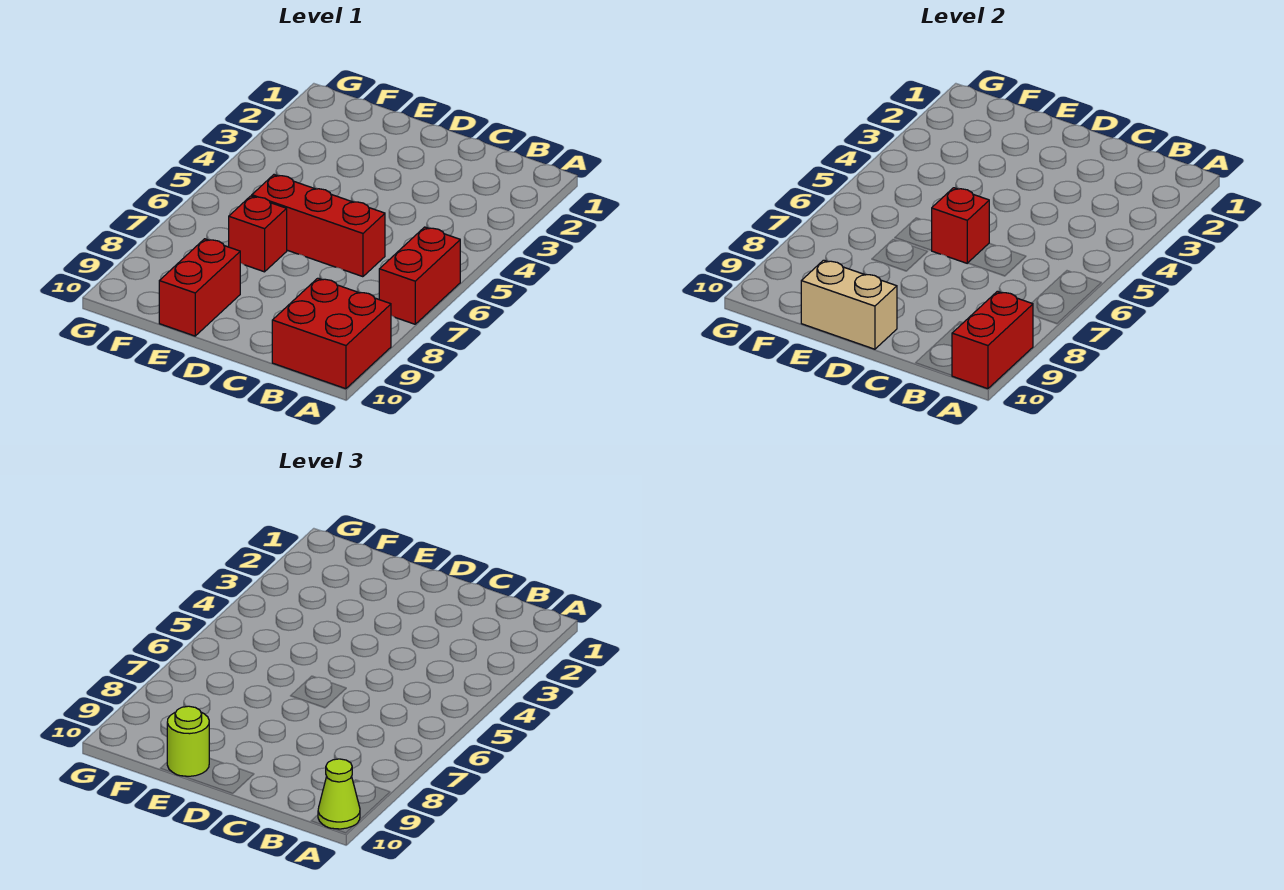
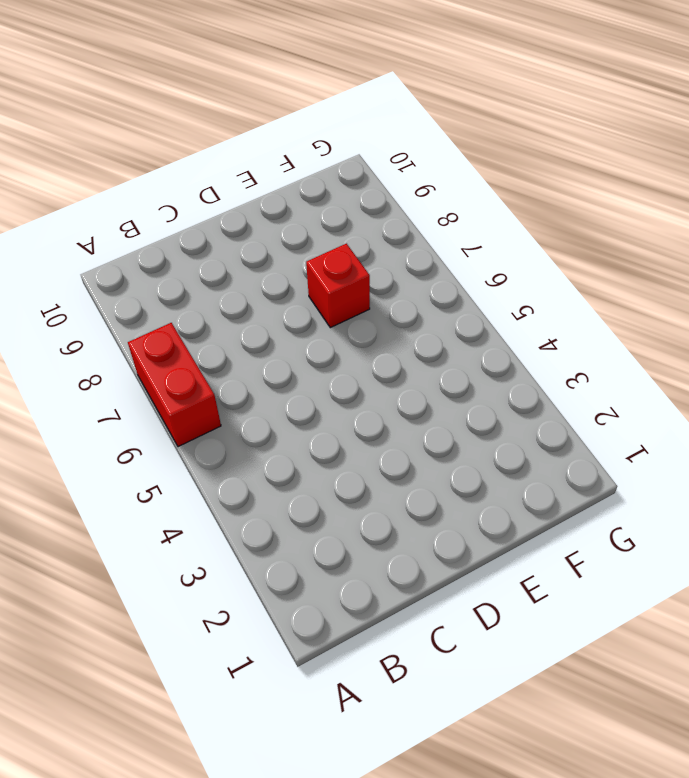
none -> red brick A9:B10 level 1
none -> red brick C6:E6 level 1

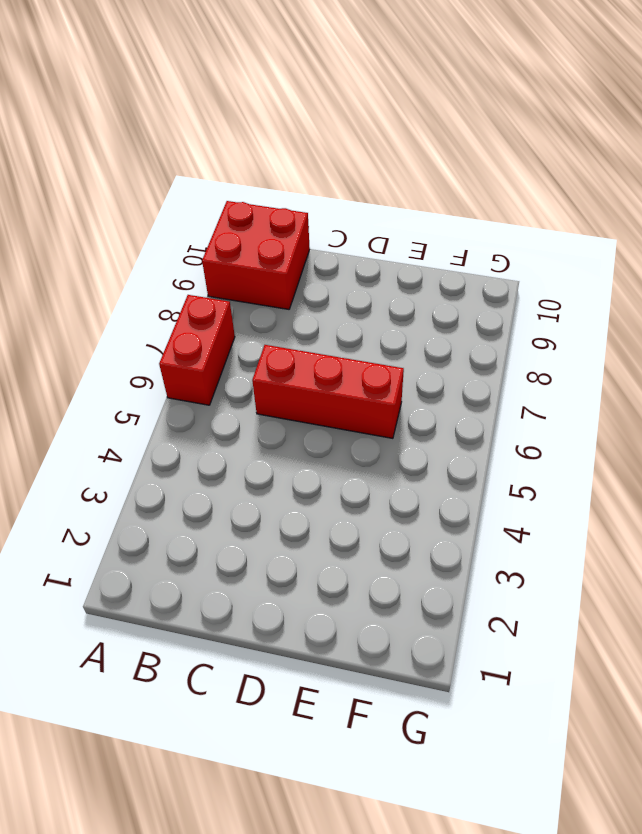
none -> red brick E7 level 1
none -> red brick E9:E10 level 1

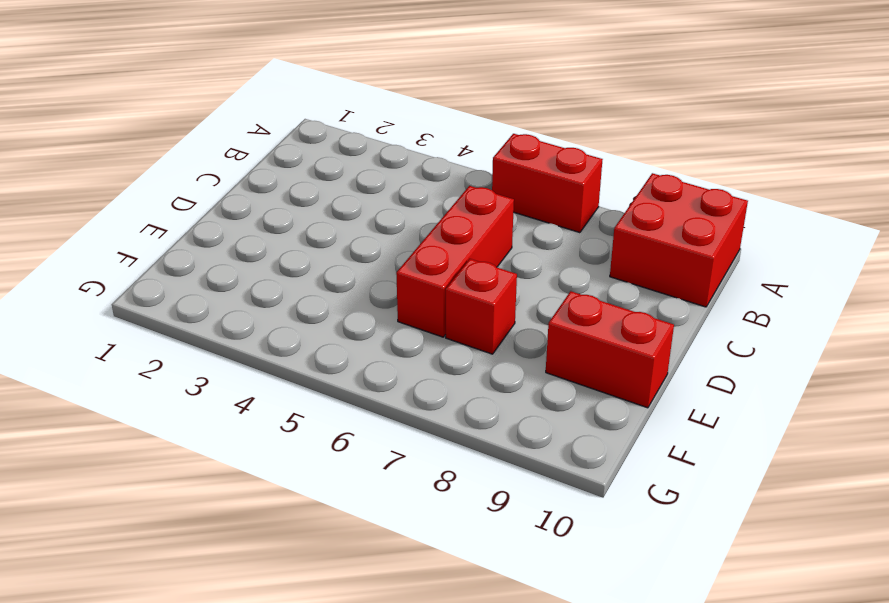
none -> red brick A9:A10 level 2
none -> red brick D6 level 2

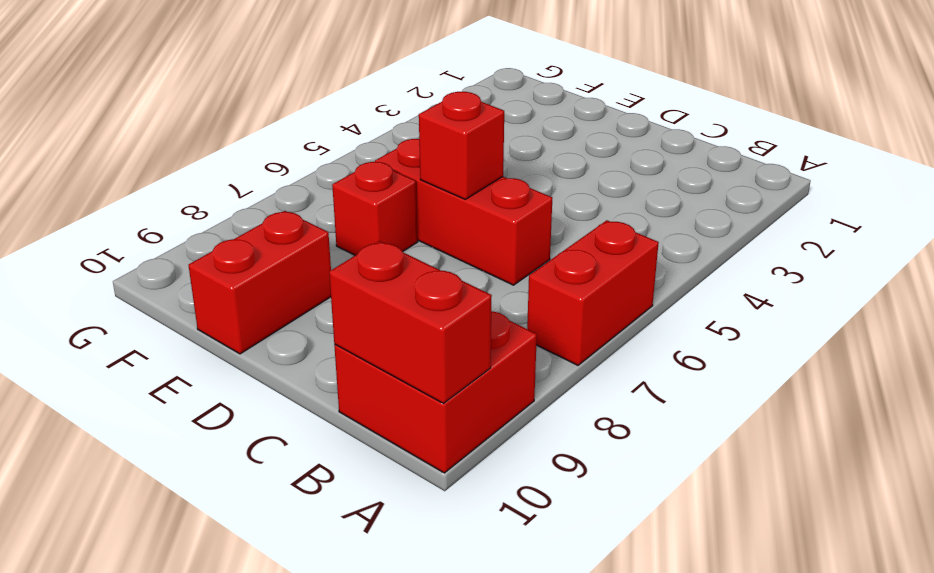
red brick A10:B10 level 2 -> red brick A9:A10 level 2
none -> tan brick D10:E10 level 2
none -> lime cone A10 level 3

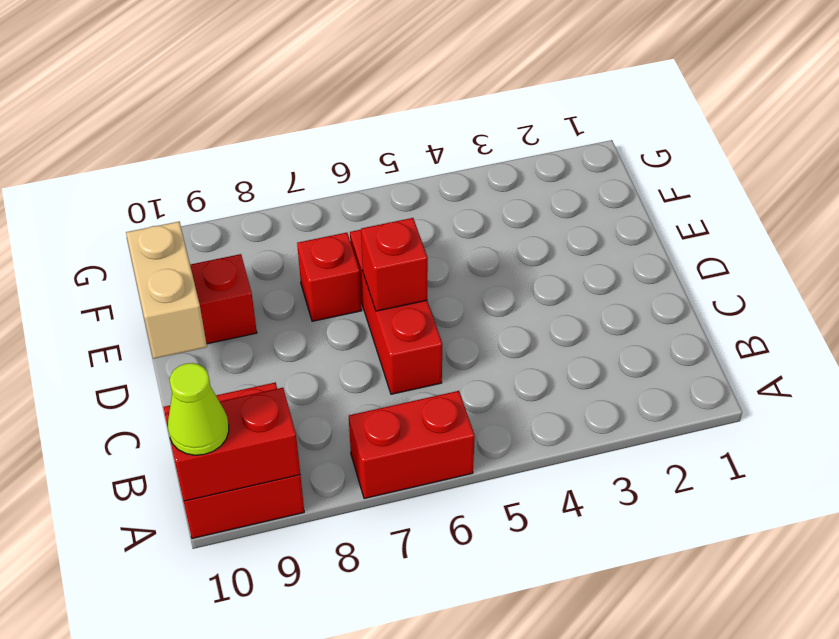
none -> lime round brick E10 level 3

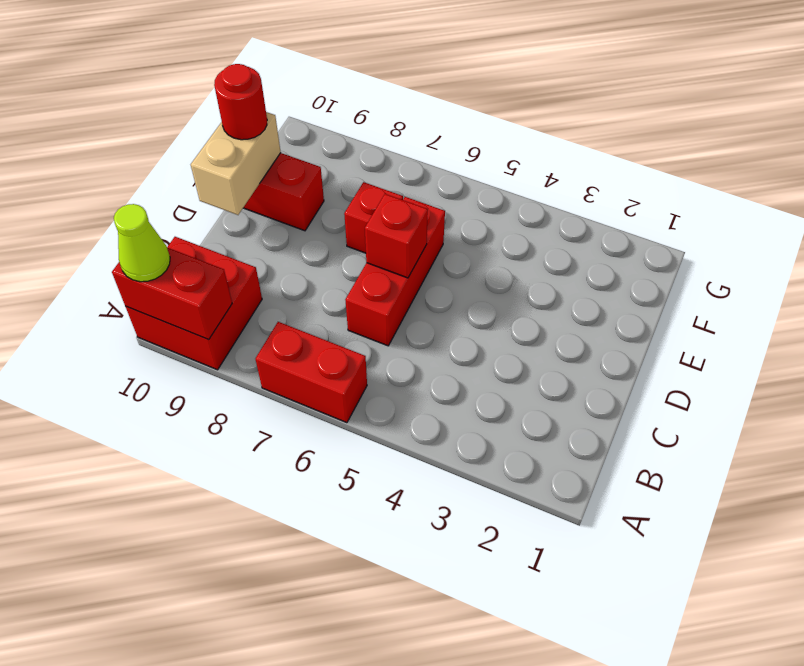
red round brick E10 level 3 -> lime round brick E10 level 3

